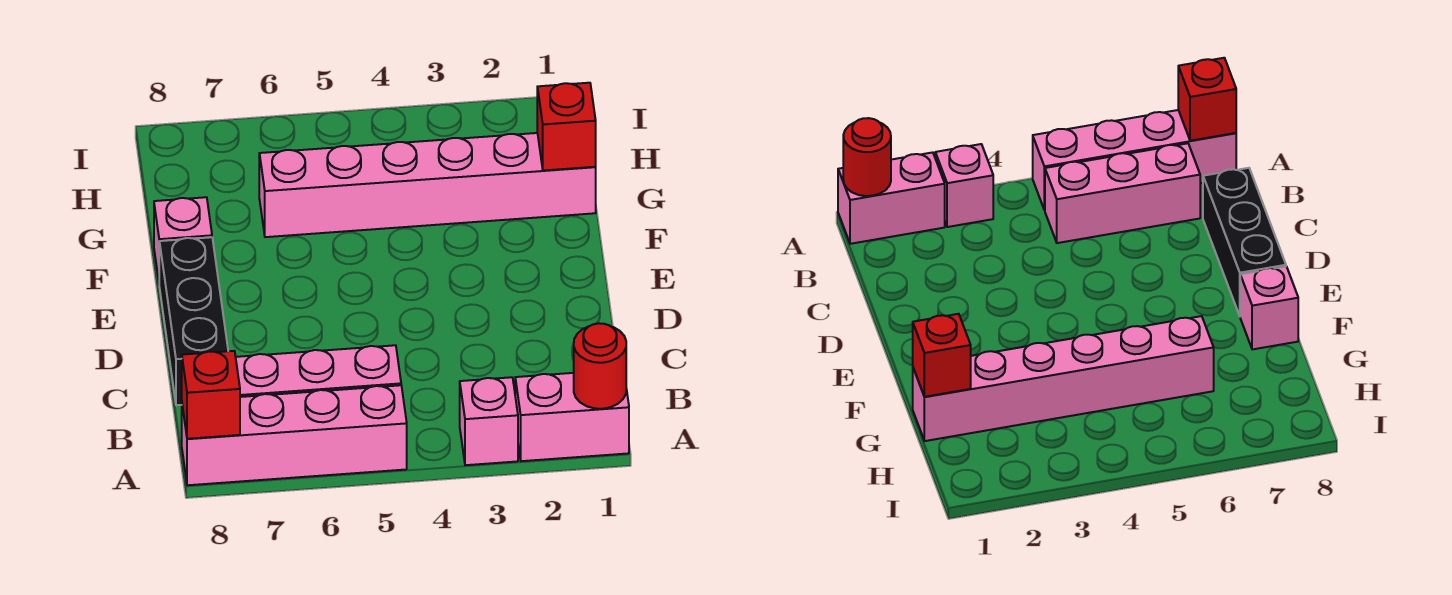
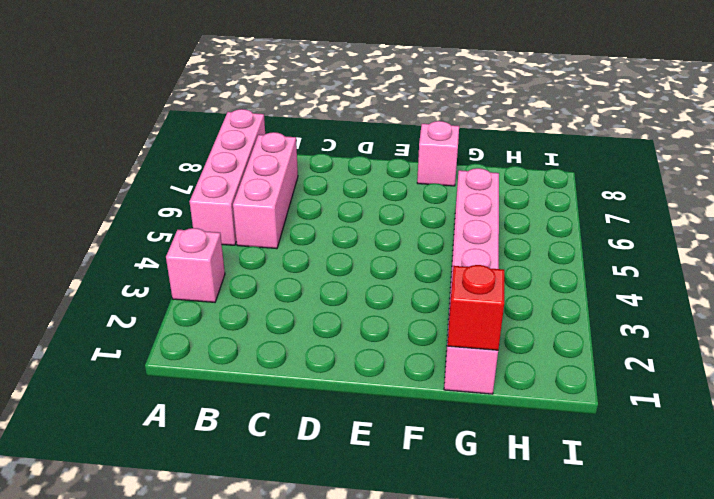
none -> pink brick A1:A2 level 1
none -> black brick C8:E8 level 1

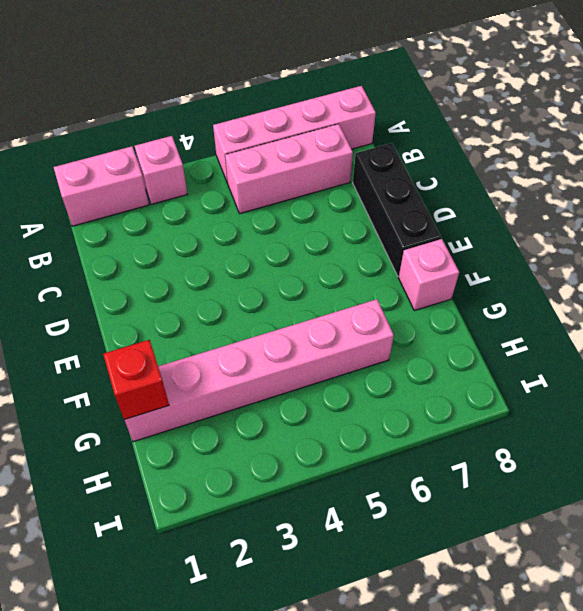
none -> red round brick A1 level 2
none -> red brick A8 level 2

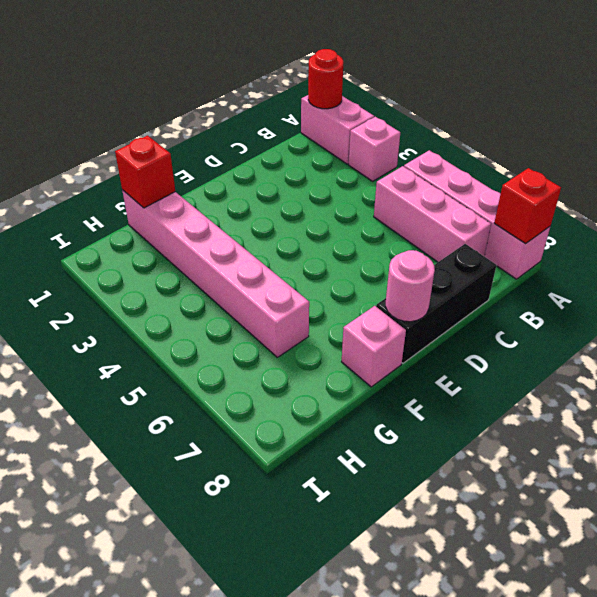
pink round brick E8 level 2 -> none

